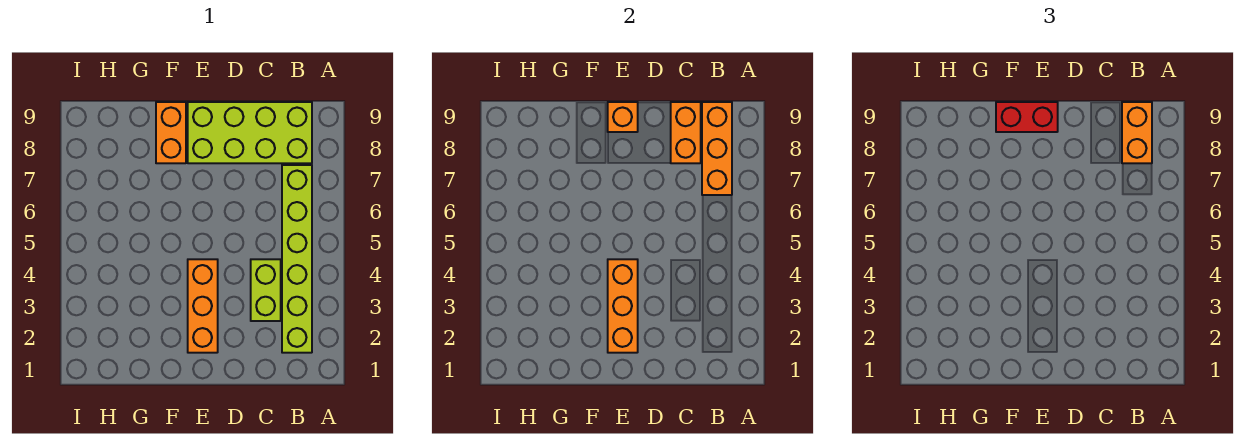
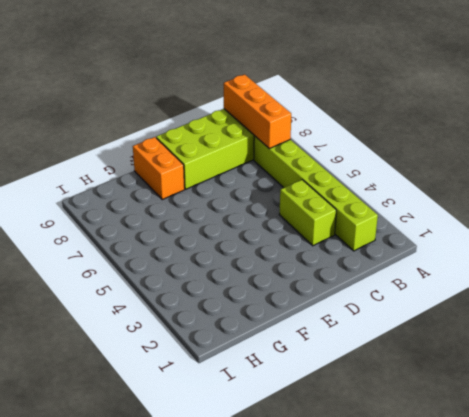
none -> orange brick E2:E4 level 1
none -> orange brick C8:C9 level 2

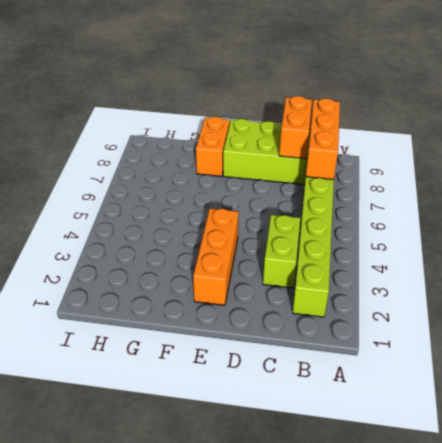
none -> orange brick E2:E4 level 2
none -> orange brick E9 level 2

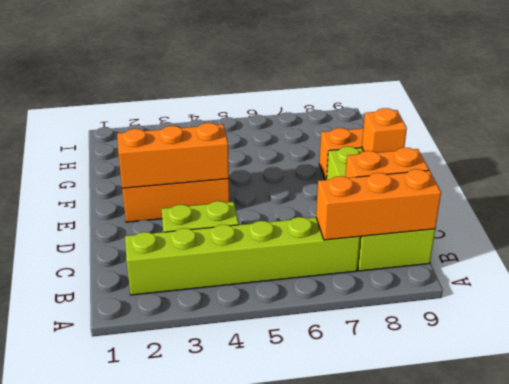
none -> orange brick B8:B9 level 3
none -> red brick E9:F9 level 3

